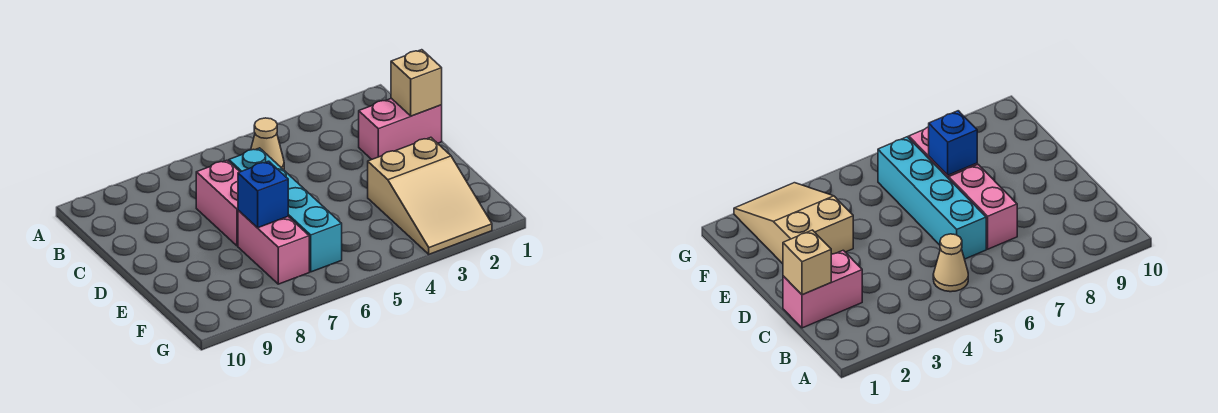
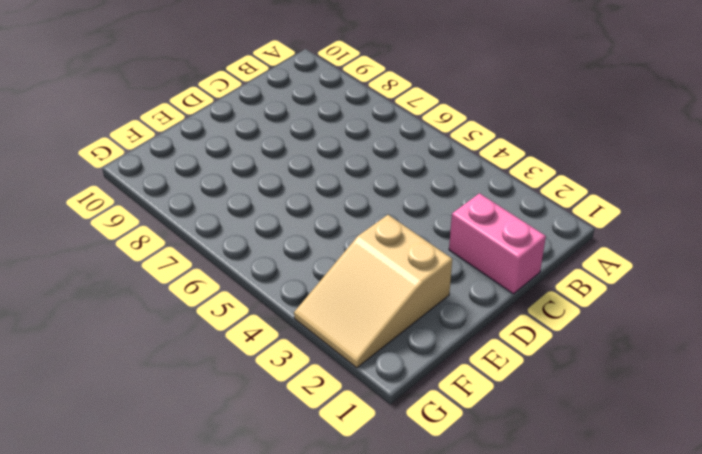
none -> tan cone B5 level 1
none -> cyan brick C6:F6 level 1

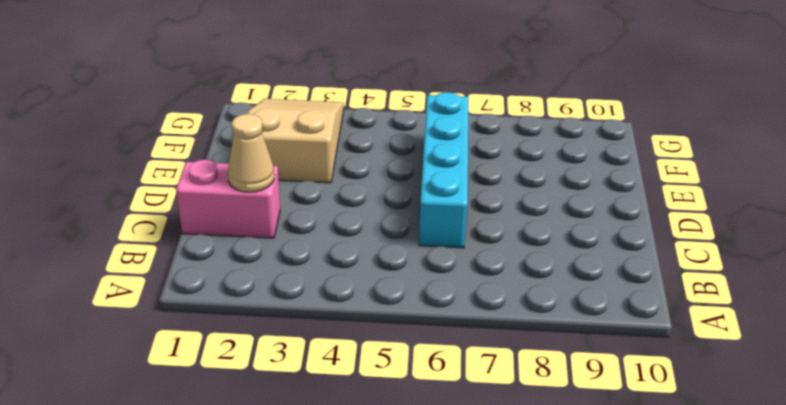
tan cone C2 level 2 -> tan cone B5 level 1
none -> pink brick C7:D7 level 1
none -> pink brick E7:F7 level 1

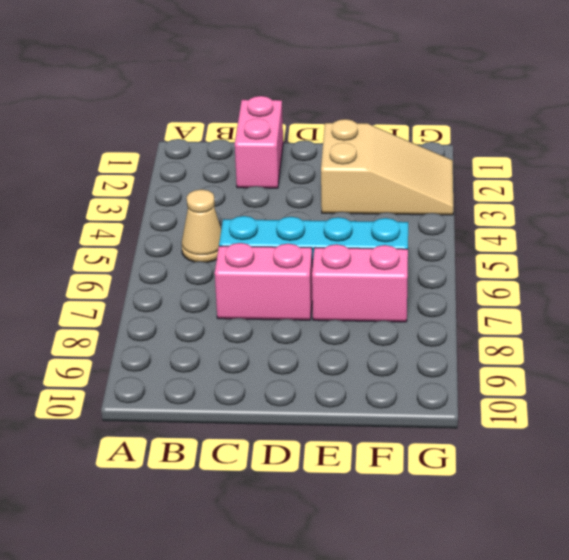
none -> tan brick C1 level 2
none -> blue brick E7 level 2

